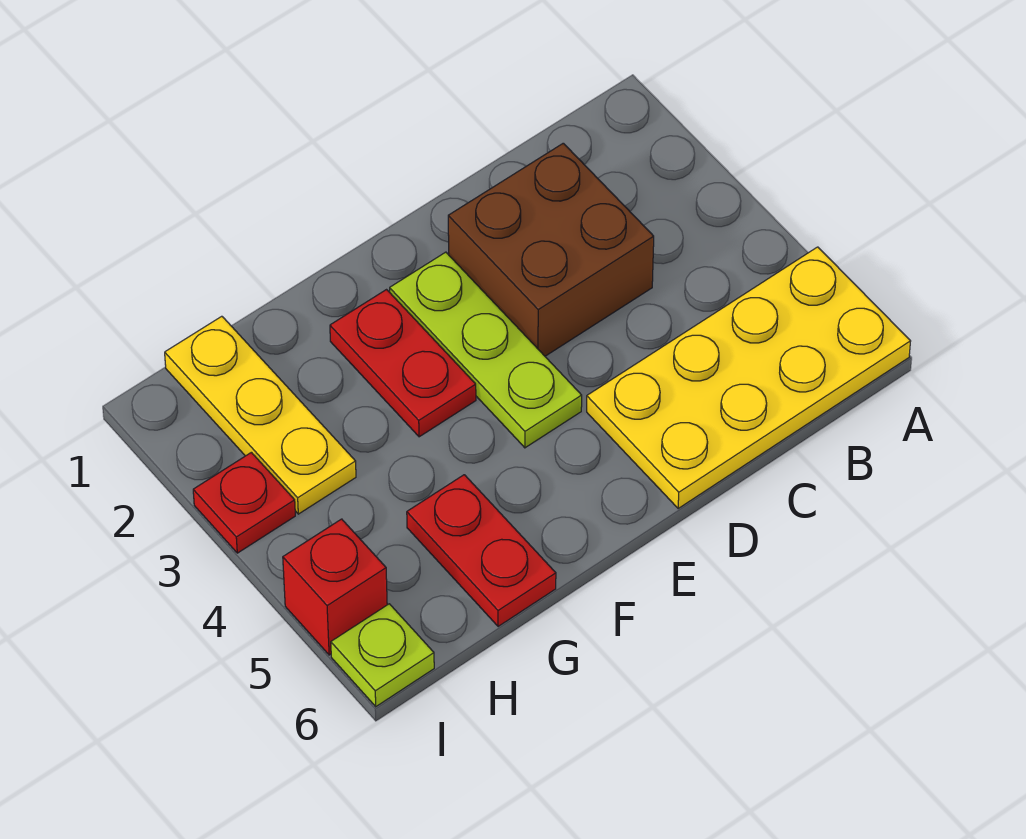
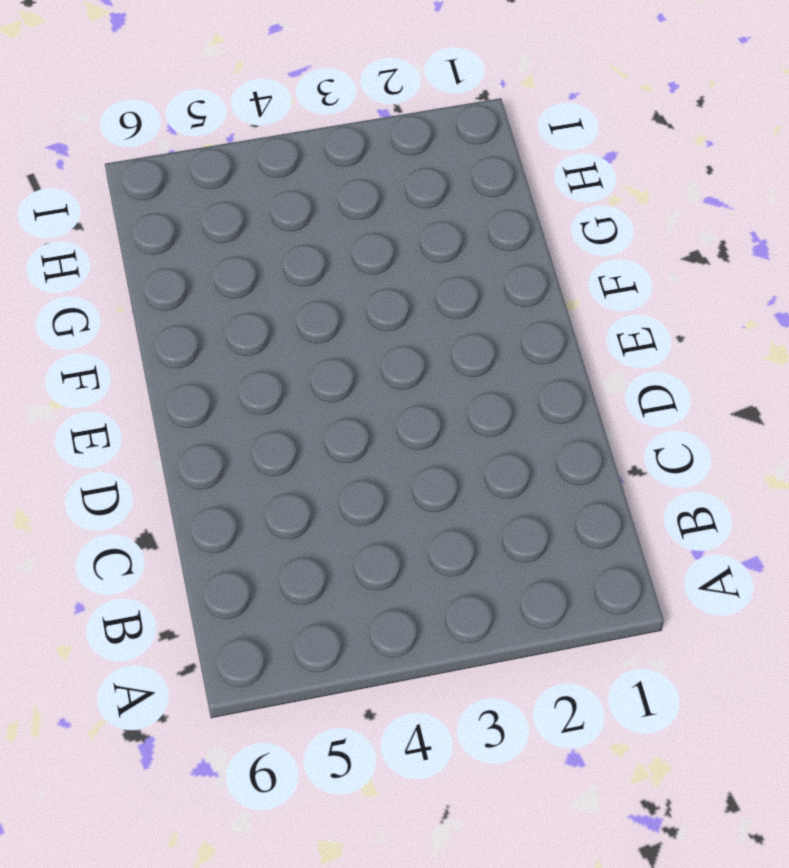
none -> yellow plate A5:D6 level 1
none -> brown brick C2:D3 level 1

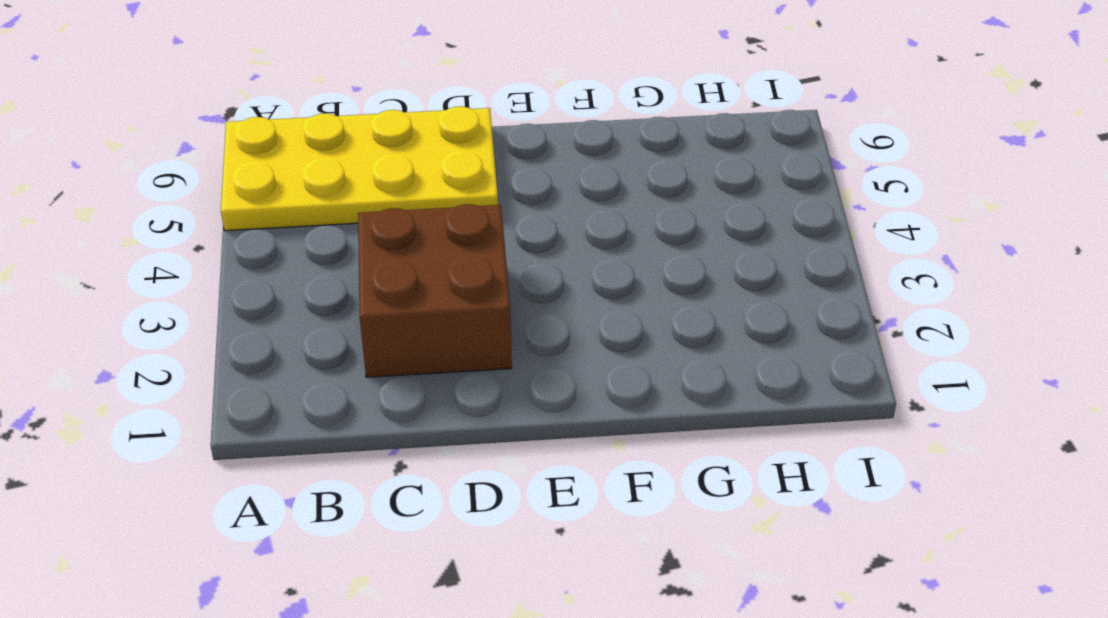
none -> lime plate E2:E4 level 1
none -> red plate F2:F3 level 1

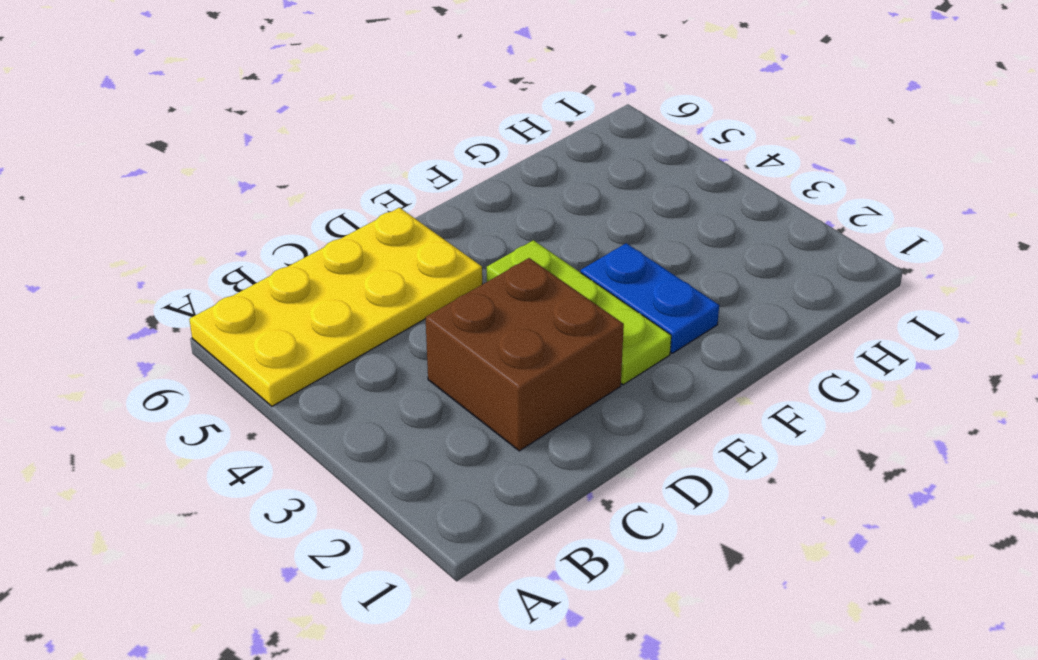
blue plate F2:F3 level 1 -> red plate F2:F3 level 1
none -> red plate G5:G6 level 1
none -> yellow plate H1:H3 level 1

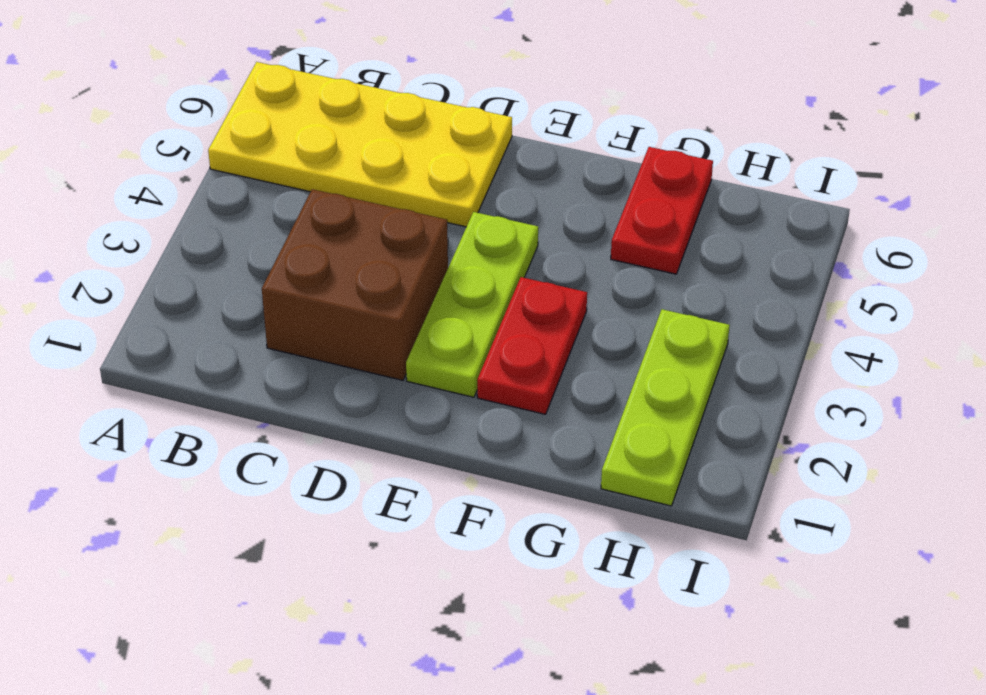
lime plate H1:H3 level 1 -> yellow plate H1:H3 level 1
none -> red plate I3 level 1
none -> red brick I5 level 1

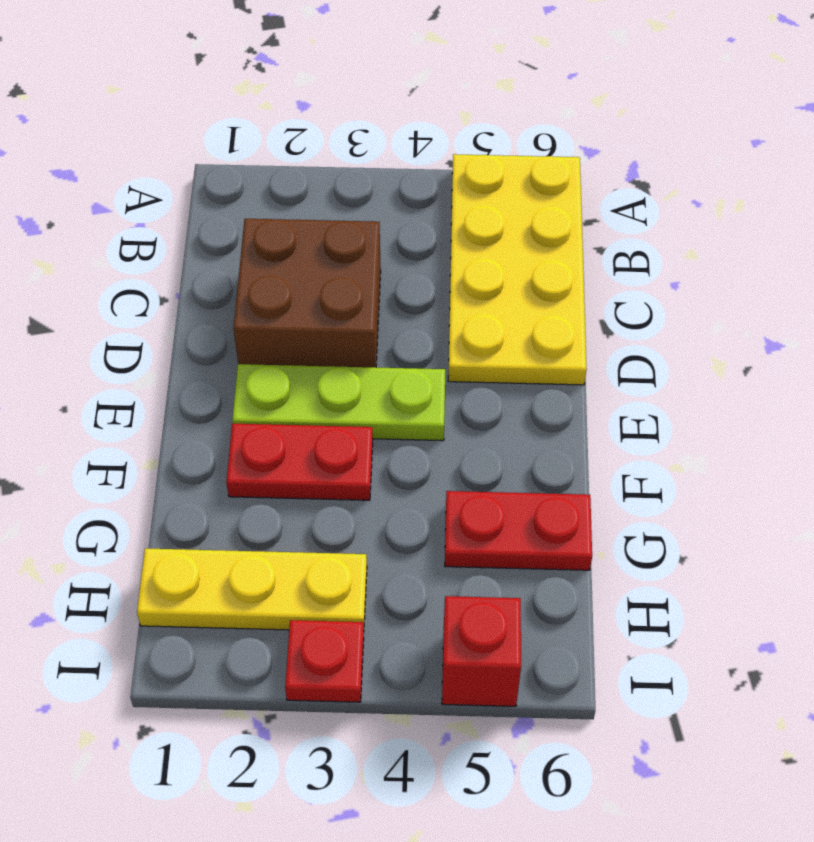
none -> lime plate I6 level 1

